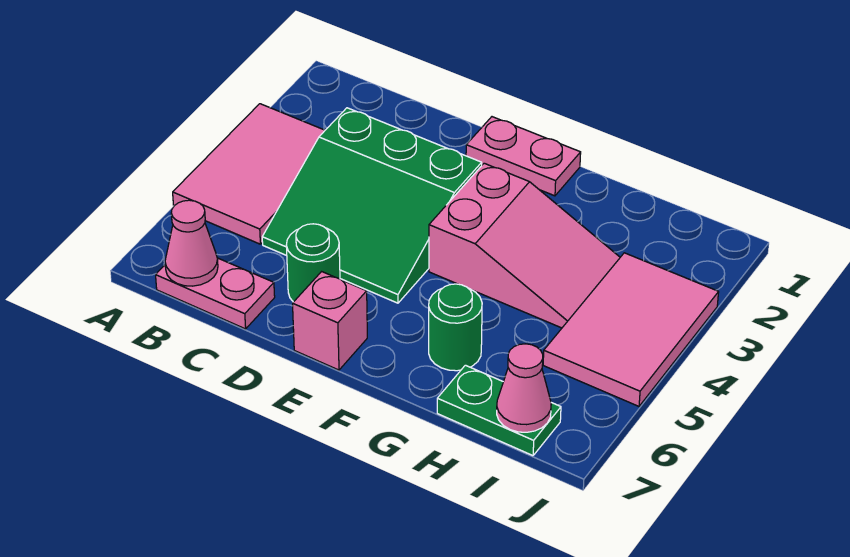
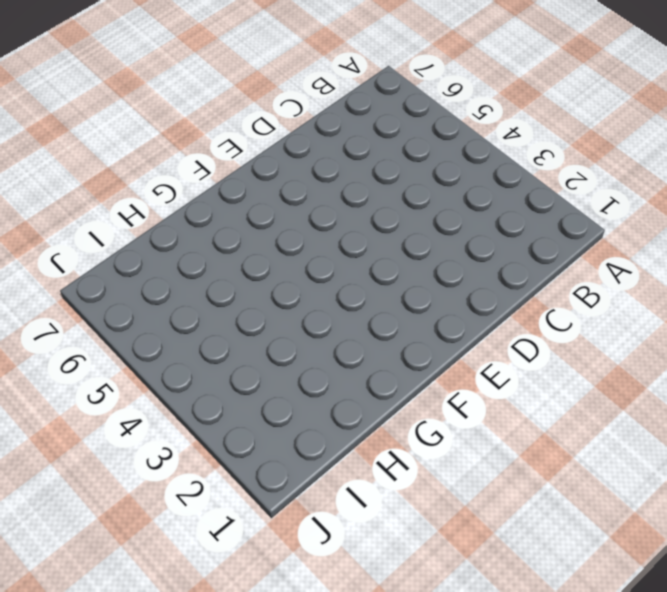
none -> pink tile A3:B5 level 1
none -> pink plate B7:C7 level 1
none -> green slope C3:E5 level 1 top 3

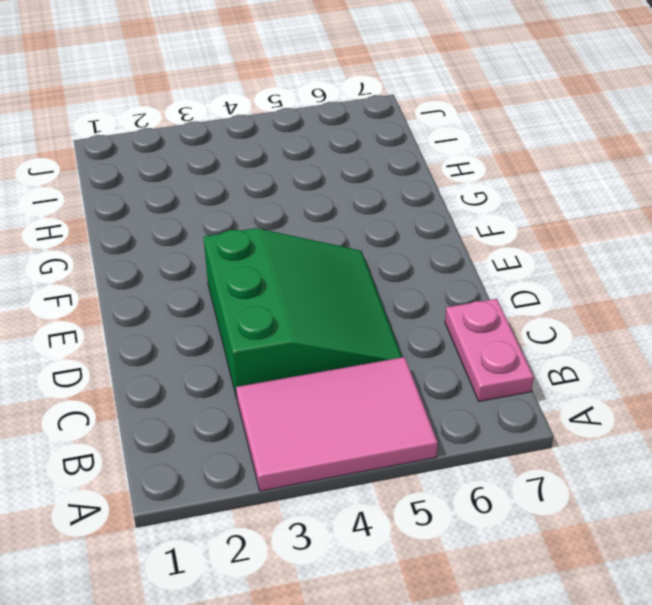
none -> green round brick D6 level 1
none -> pink plate E1:F1 level 1
none -> pink brick E7 level 1

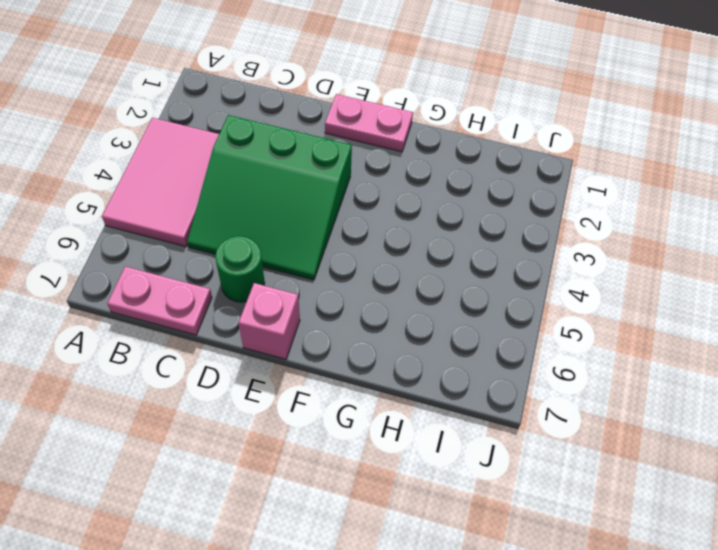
none -> pink slope F3:H4 level 1 top F
none -> green round brick G6 level 1
none -> green plate H7:I7 level 1

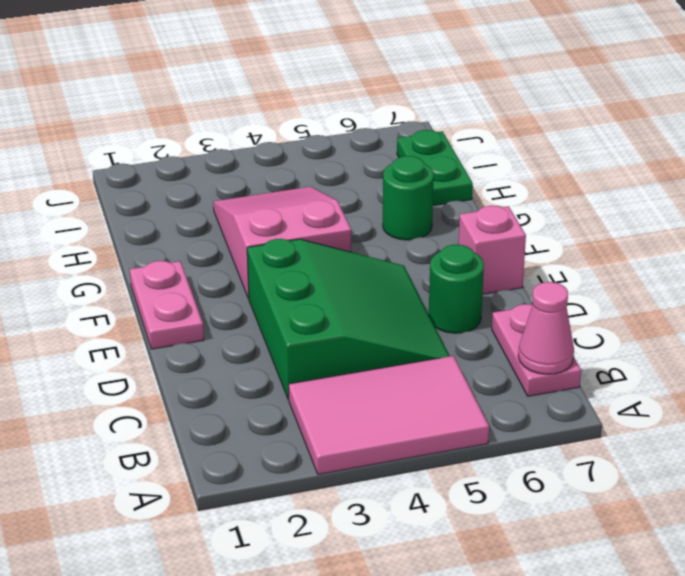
none -> pink tile I3:J5 level 1
none -> pink cone I7 level 2

